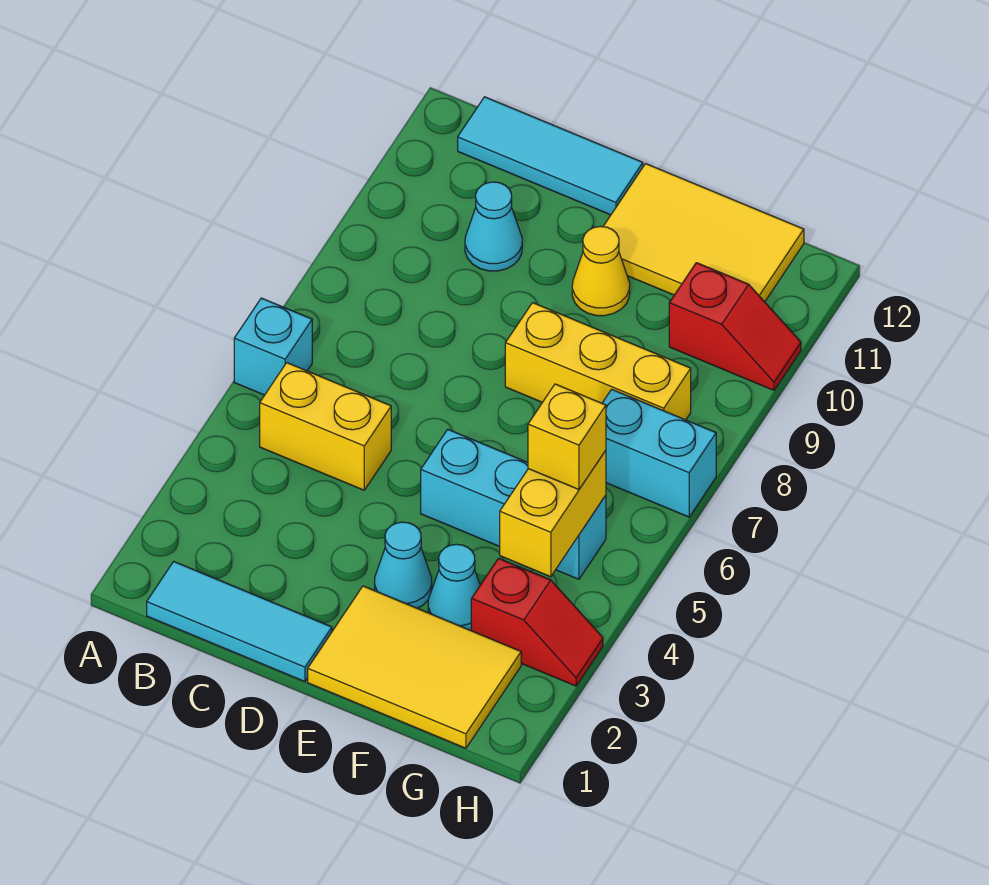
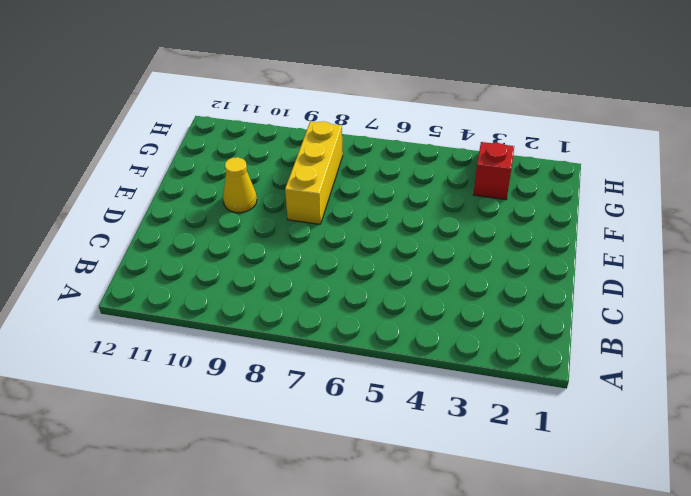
none -> cyan brick A6 level 1
none -> cyan tile B1:D1 level 1
none -> yellow brick B5:C5 level 1

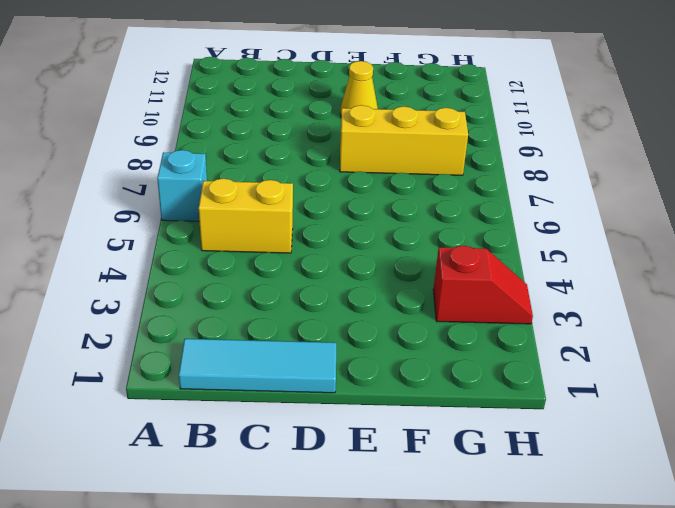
none -> cyan tile B12:D12 level 1
none -> cyan cone C10 level 1
none -> yellow tile E1:G2 level 1

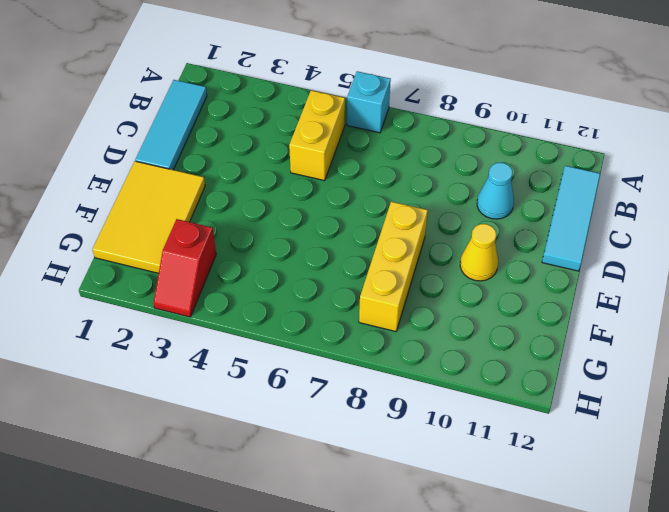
none -> cyan cone E3 level 1
none -> cyan brick E5:G5 level 1
none -> yellow tile E11:G12 level 1

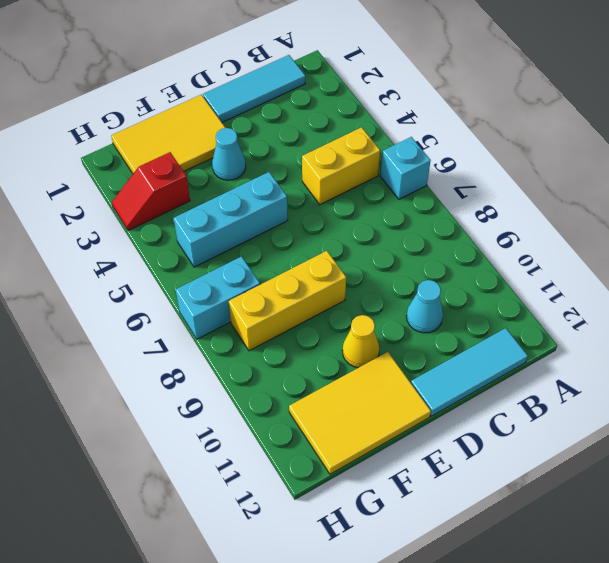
none -> cyan cone F3 level 1
none -> red slope G10:H10 level 1 top G
none -> yellow brick G4:G5 level 2

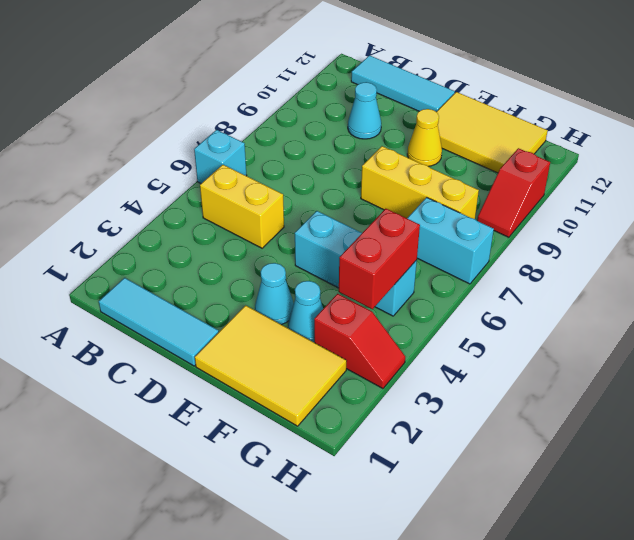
red brick G4:G5 level 2 -> yellow brick G4:G5 level 2
red slope H9:H10 level 1 top 10 -> red slope G10:H10 level 1 top G
none -> yellow brick G5 level 3

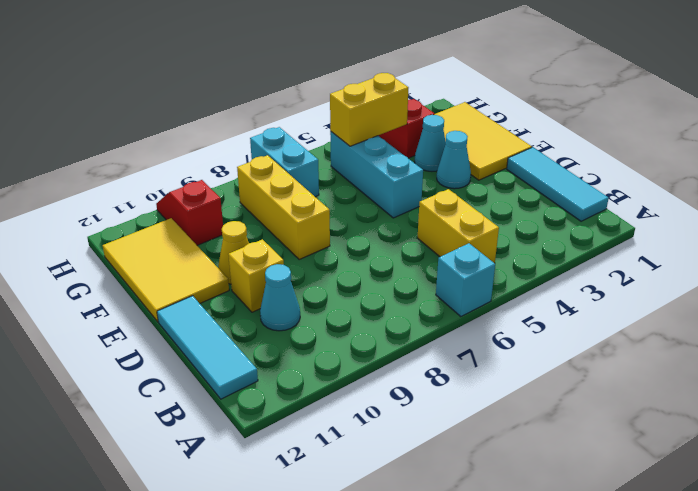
yellow brick D10 level 1 -> yellow brick G5 level 3

